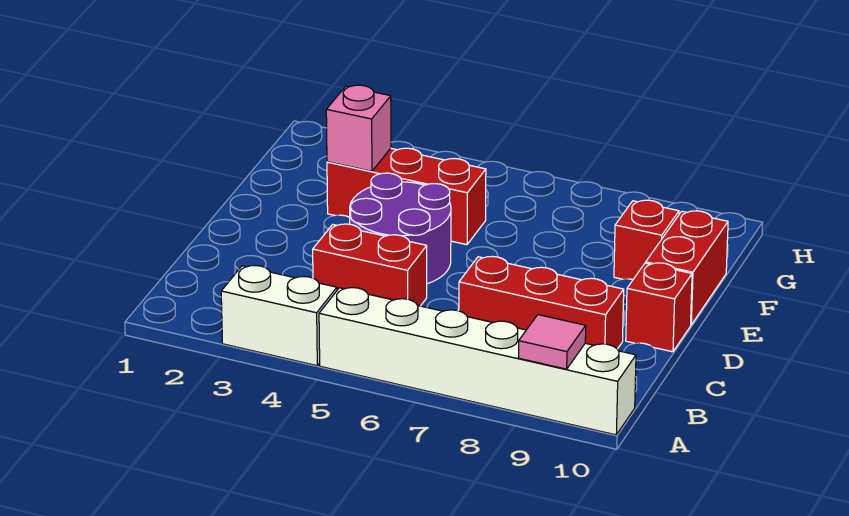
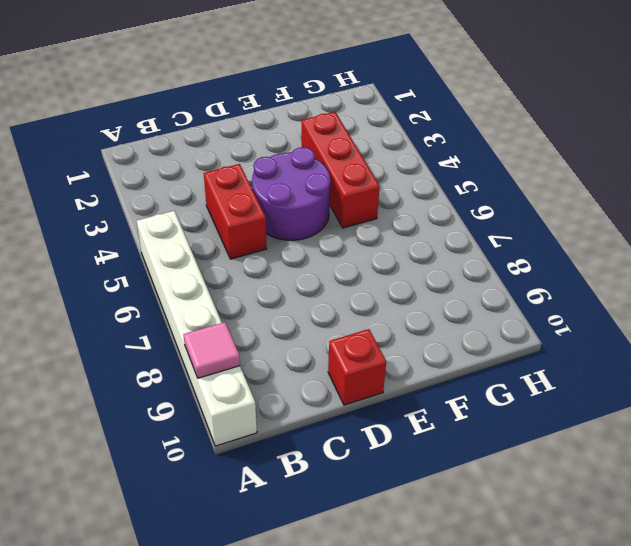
none -> white brick A3:A4 level 1
none -> red brick C7:C9 level 1

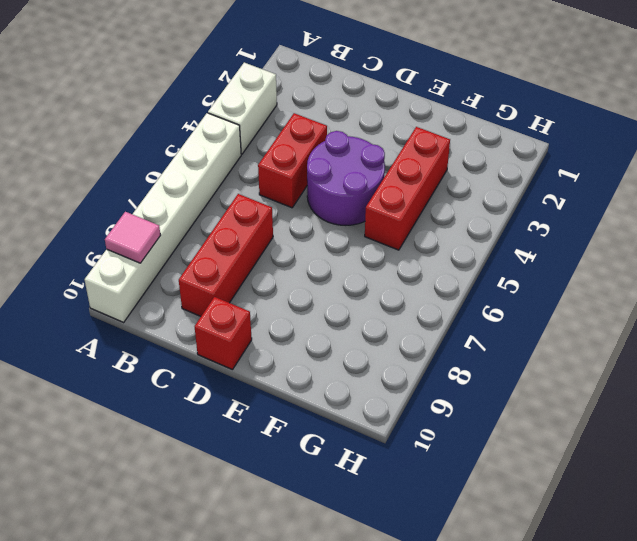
none -> red brick E10:F10 level 1
none -> red brick F9 level 1

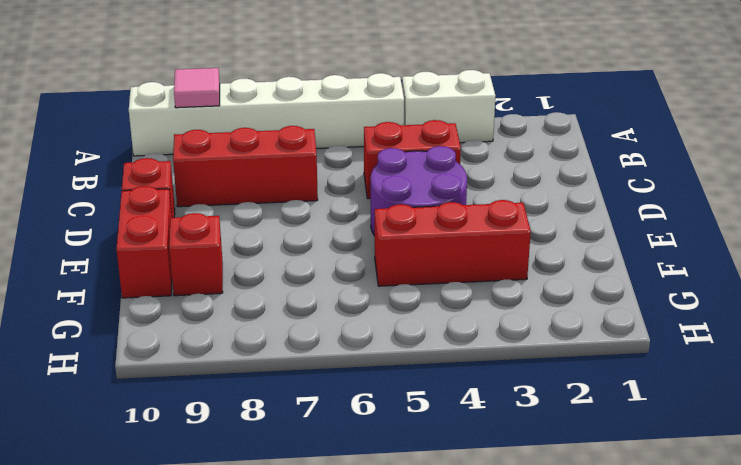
none -> pink brick F3 level 2

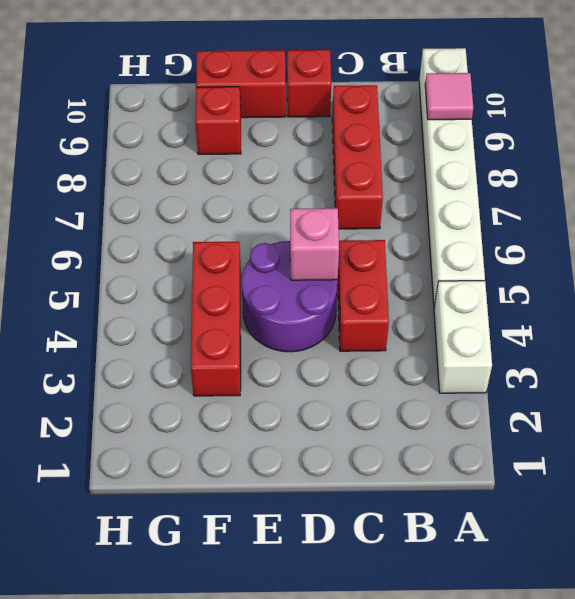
pink brick D5 level 2 -> pink brick F3 level 2

